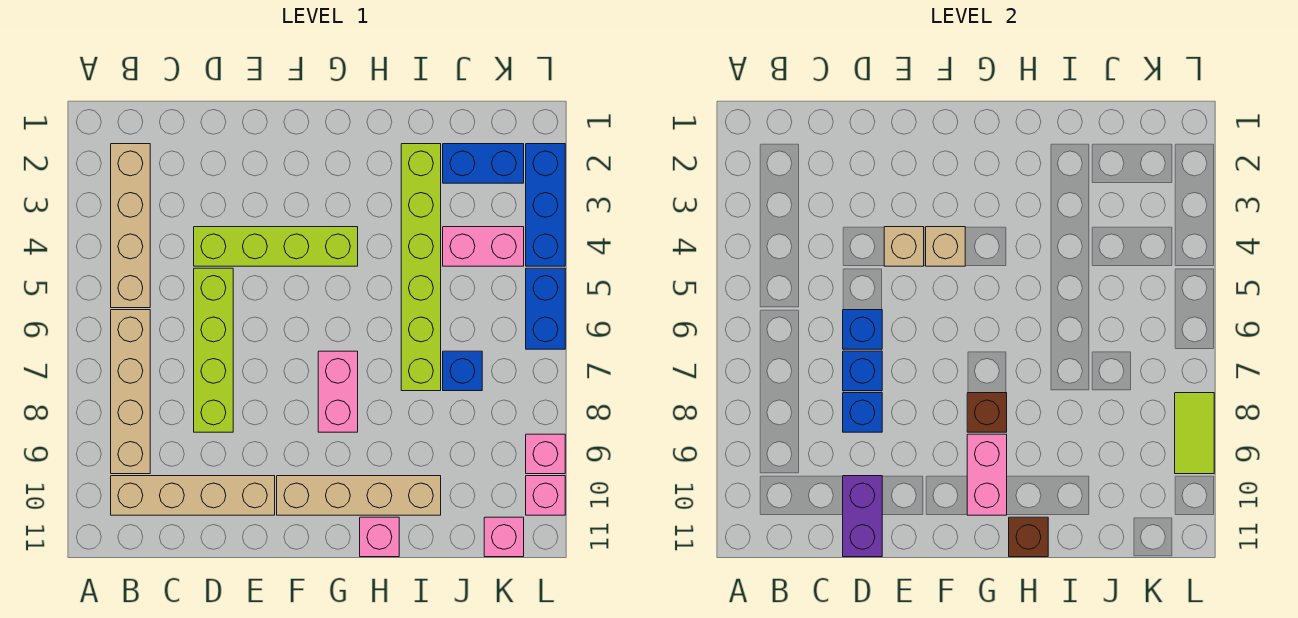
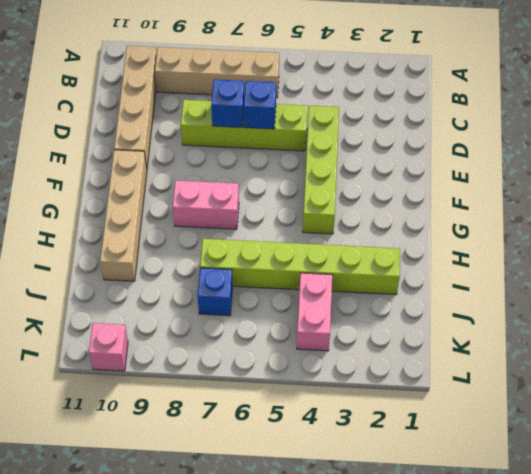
none -> tan brick B2:B5 level 1
none -> pink brick H11 level 1
none -> blue brick J2:K2 level 1

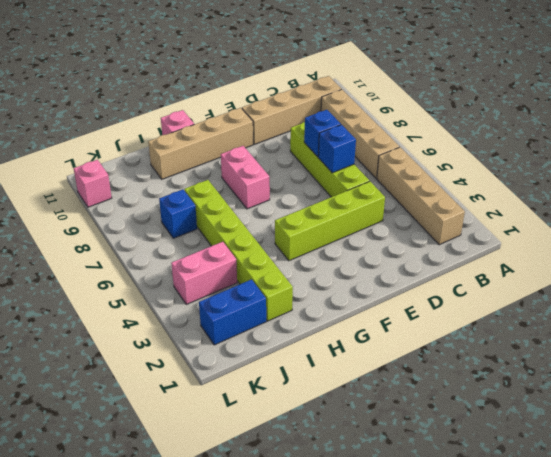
none -> pink brick K11 level 1
none -> blue brick L2:L4 level 1
none -> blue brick L5:L6 level 1

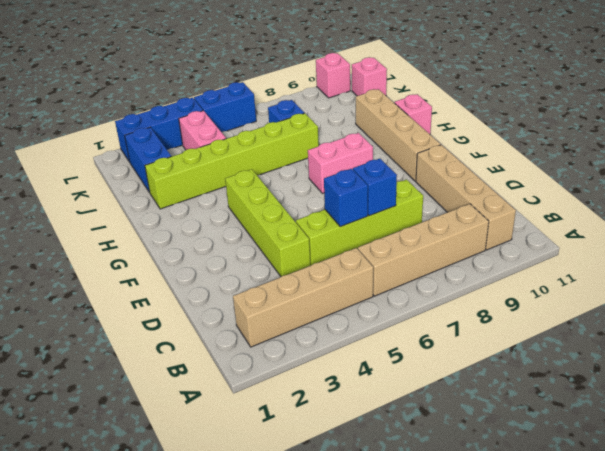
none -> pink brick L9 level 1
none -> blue brick D8 level 2
none -> purple brick D10:D11 level 2

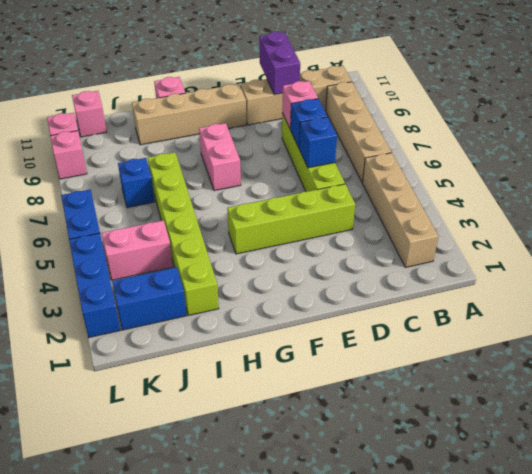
pink brick D8 level 2 -> blue brick D8 level 2
none -> tan brick E4 level 2
none -> tan brick F4 level 2
none -> brown brick G8 level 2

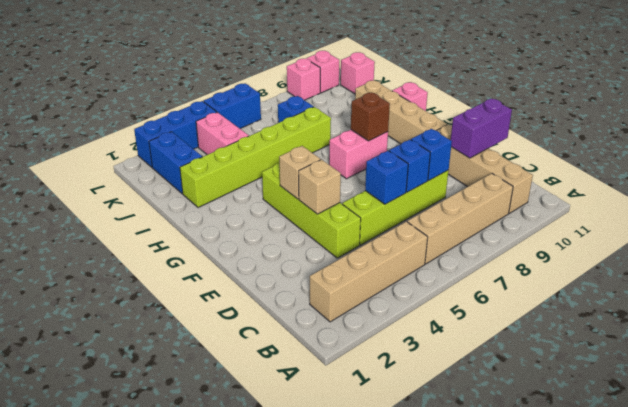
none -> pink brick G9:G10 level 2
none -> brown brick H11 level 2
none -> lime tile L8:L9 level 2

